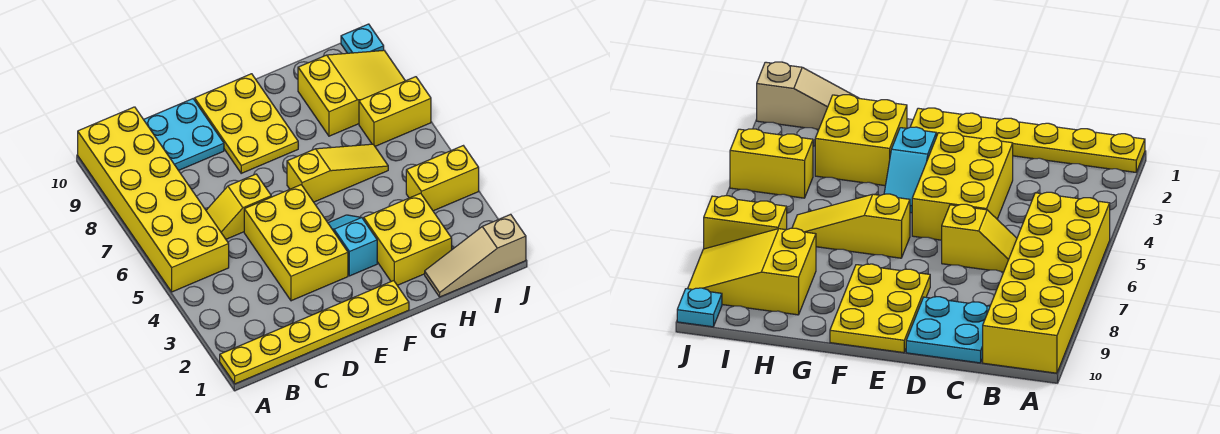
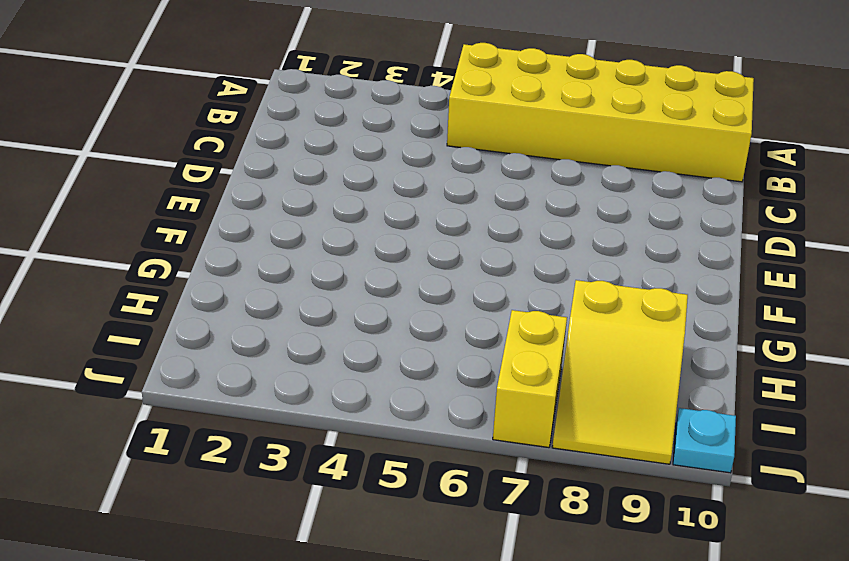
none -> yellow plate A1:F1 level 1
none -> yellow slope C6:D6 level 1 top D
none -> cyan plate C9:D10 level 1

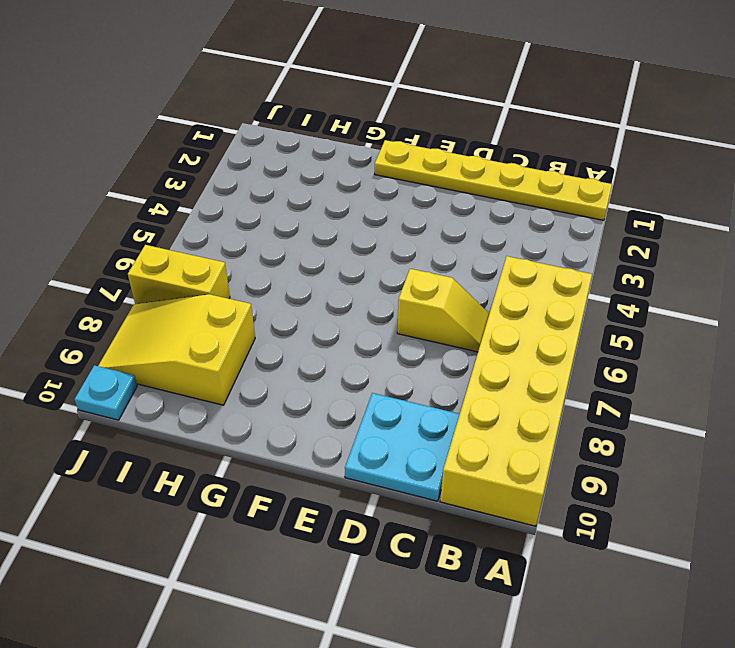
none -> yellow brick D3:E5 level 1
none -> yellow plate E8:F10 level 1
none -> cyan slope F3:F4 level 1 top 3

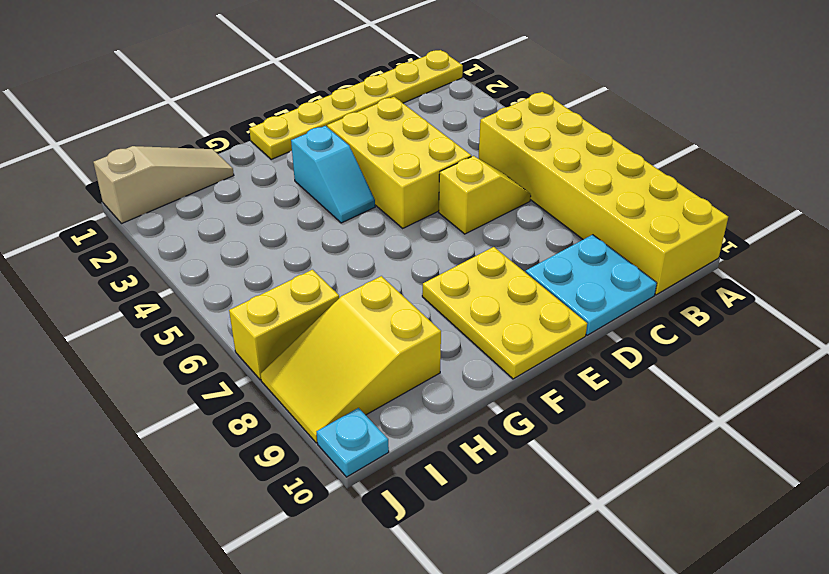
none -> yellow slope F6:H6 level 1 top F
none -> yellow brick G2:H3 level 1
none -> yellow brick I4:J4 level 1

